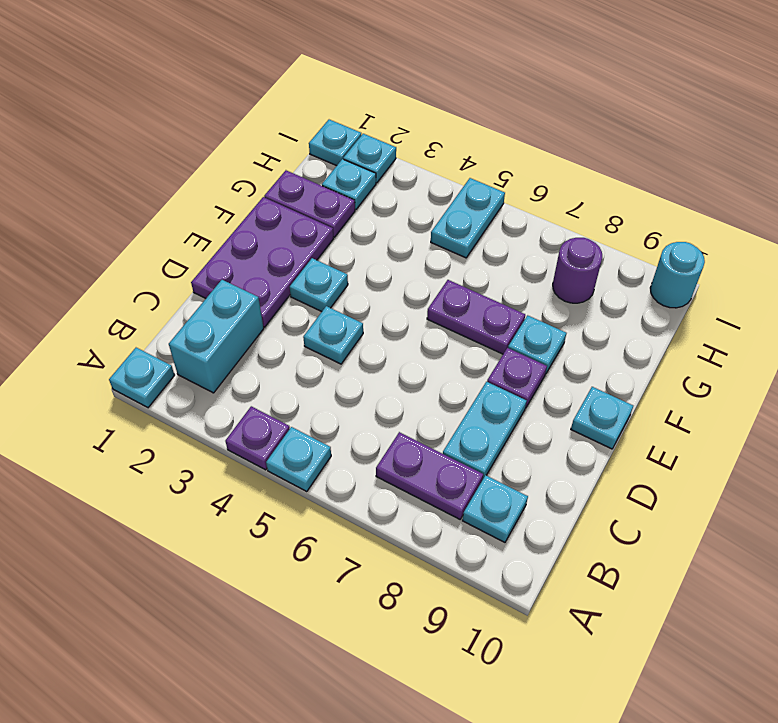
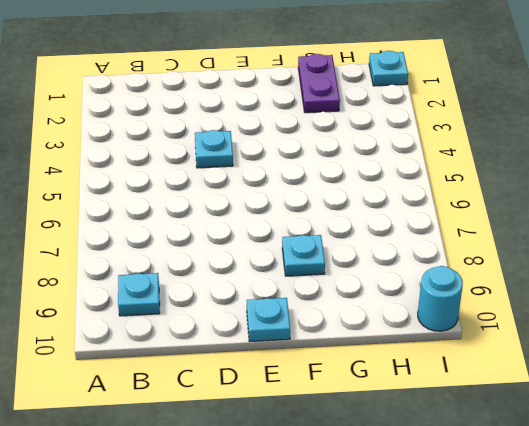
none -> cyan plate A1 level 1
none -> purple plate A4 level 1
none -> cyan plate A5 level 1

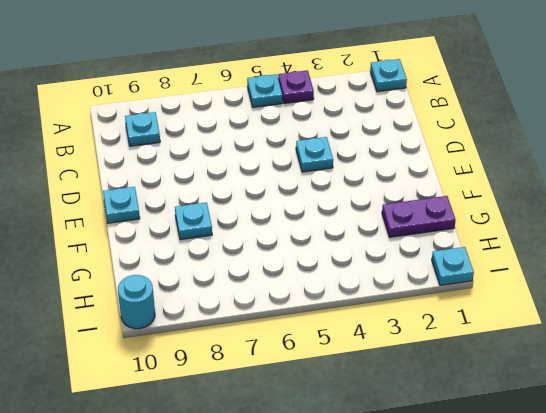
none -> cyan brick B2:C2 level 1
none -> purple plate B7:B8 level 1
none -> cyan plate C8:D8 level 1

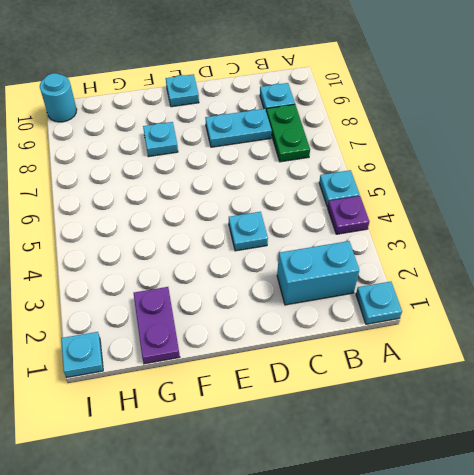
green plate B7:B8 level 1 -> purple plate B7:B8 level 1
none -> purple plate D1:F2 level 1
none -> cyan plate E3 level 1
none -> purple plate E8 level 1

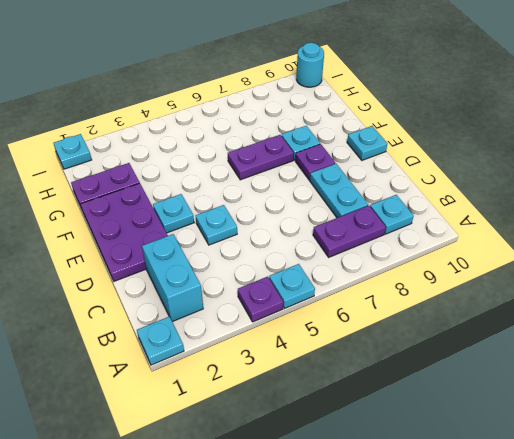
none -> cyan plate H2 level 1
none -> cyan plate H5:I5 level 1
none -> purple round brick H8 level 1

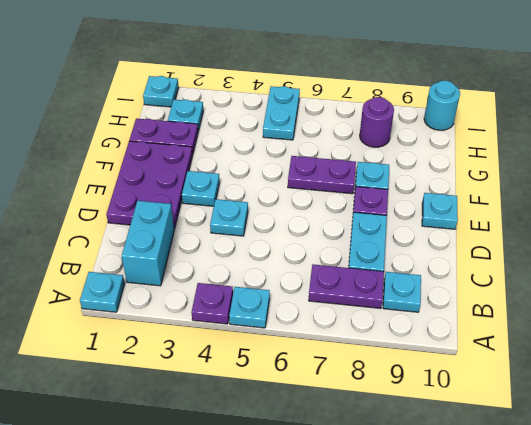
none -> cyan plate I2 level 1

